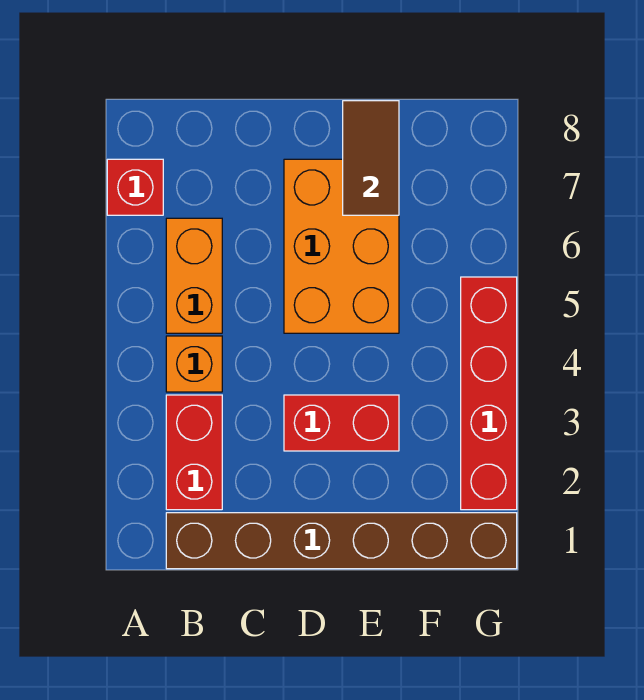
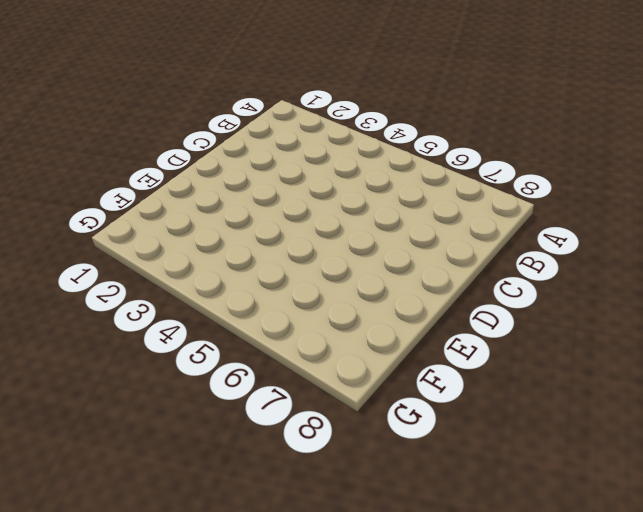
none -> red brick A7 level 1
none -> brown brick B1:G1 level 1

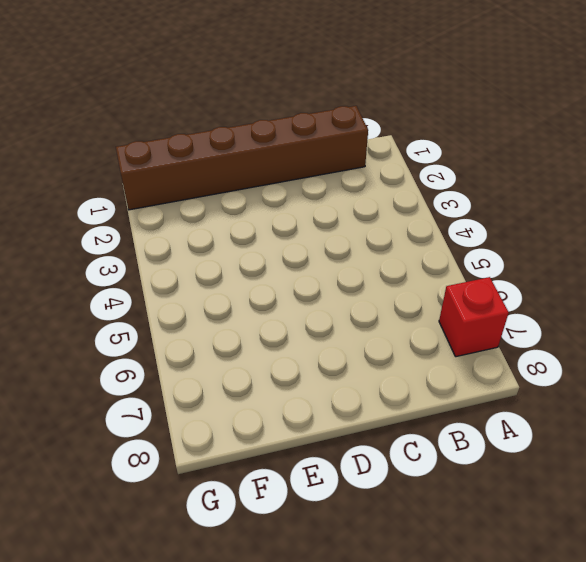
none -> red brick B2:B3 level 1
none -> orange brick B4 level 1

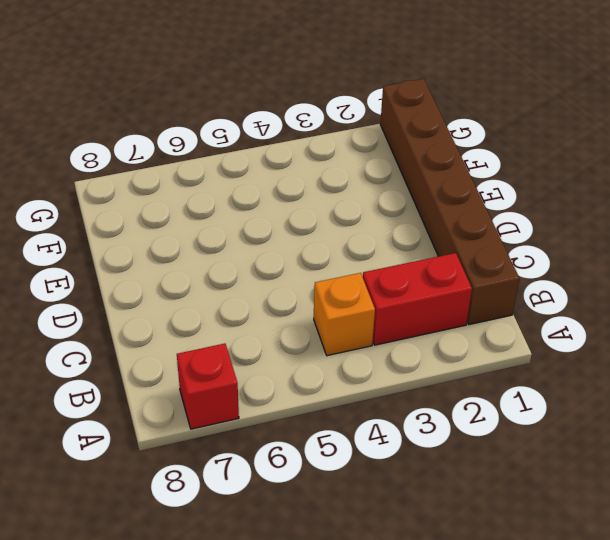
none -> orange brick B5:B6 level 1
none -> red brick D3:E3 level 1

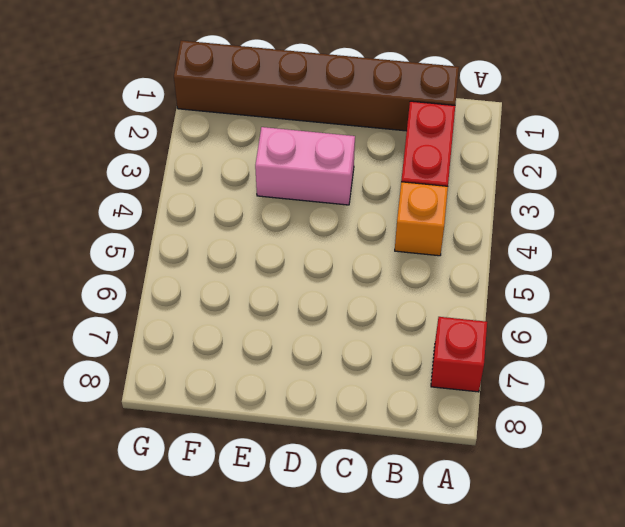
pink brick D3:E3 level 1 -> red brick D3:E3 level 1
none -> orange brick B5:B6 level 1
none -> orange brick D5:E7 level 1

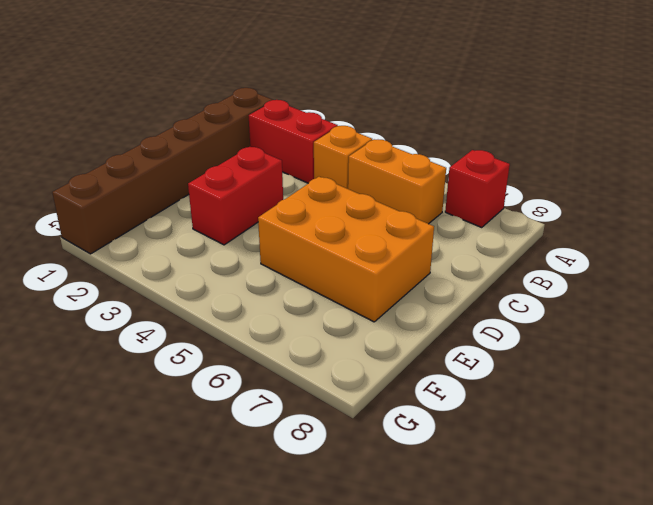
none -> red brick G2:G5 level 1
none -> brown tile E7:E8 level 2

